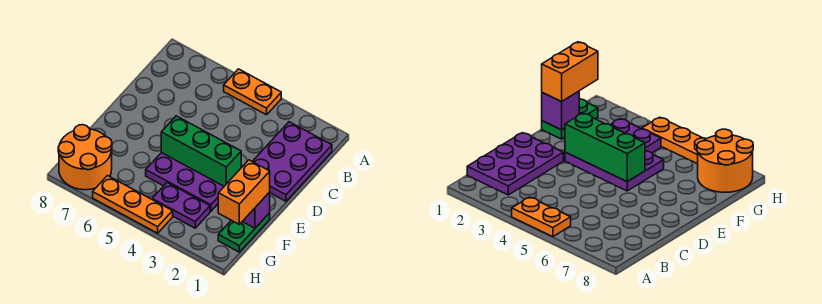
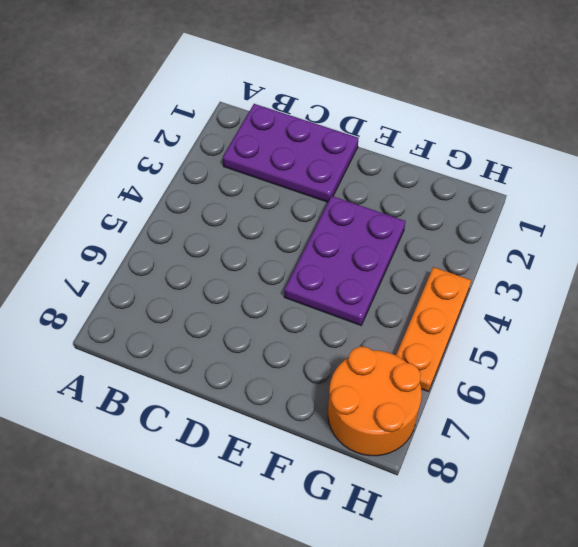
none -> orange plate A4:A5 level 1
none -> green plate F1:G1 level 1

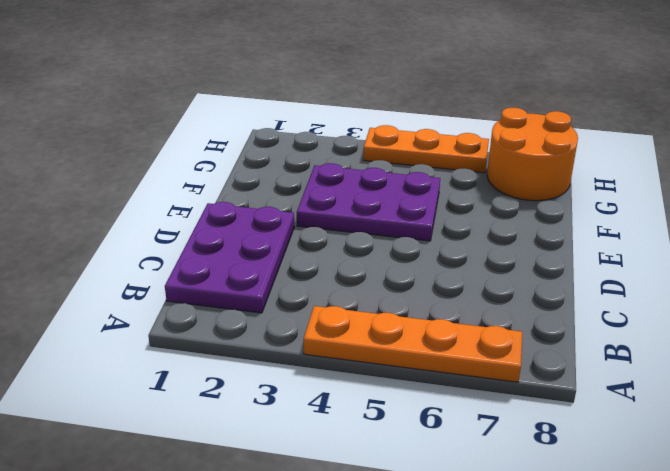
orange plate A4:A7 level 1 -> orange plate A4:A5 level 1
none -> green plate F1:G1 level 1
none -> purple plate G3:G4 level 1

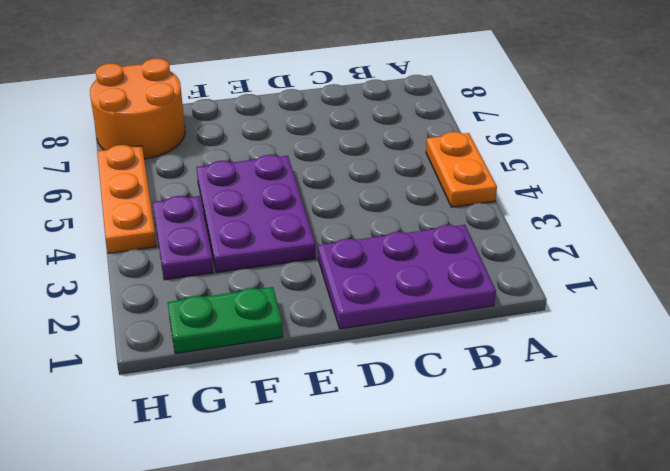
none -> green brick E3:E5 level 2
none -> purple brick F1 level 2

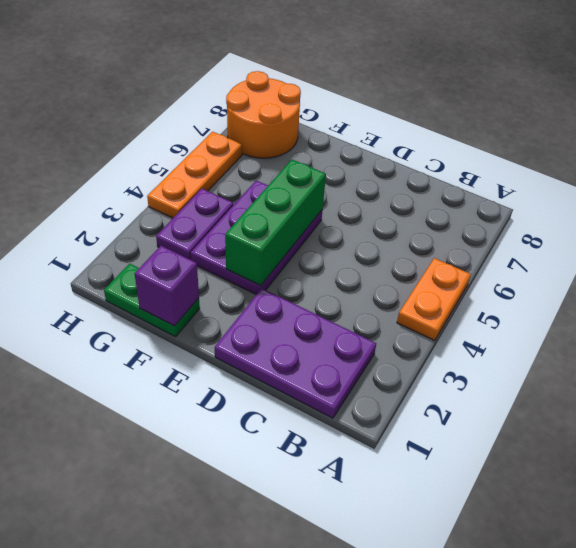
none -> orange brick F1:G1 level 3

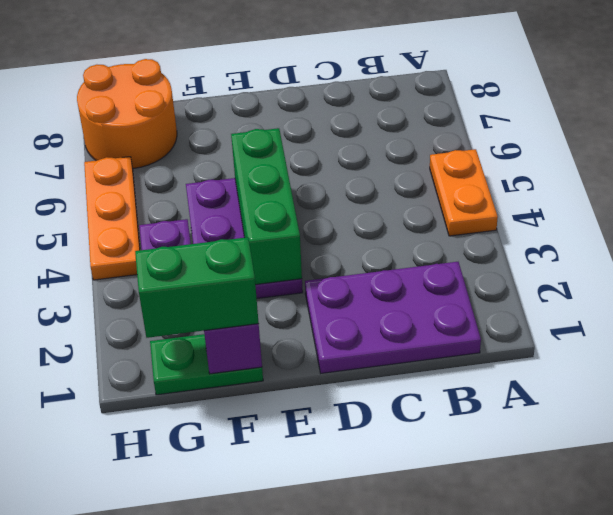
green brick F1:G1 level 3 -> orange brick F1:G1 level 3

